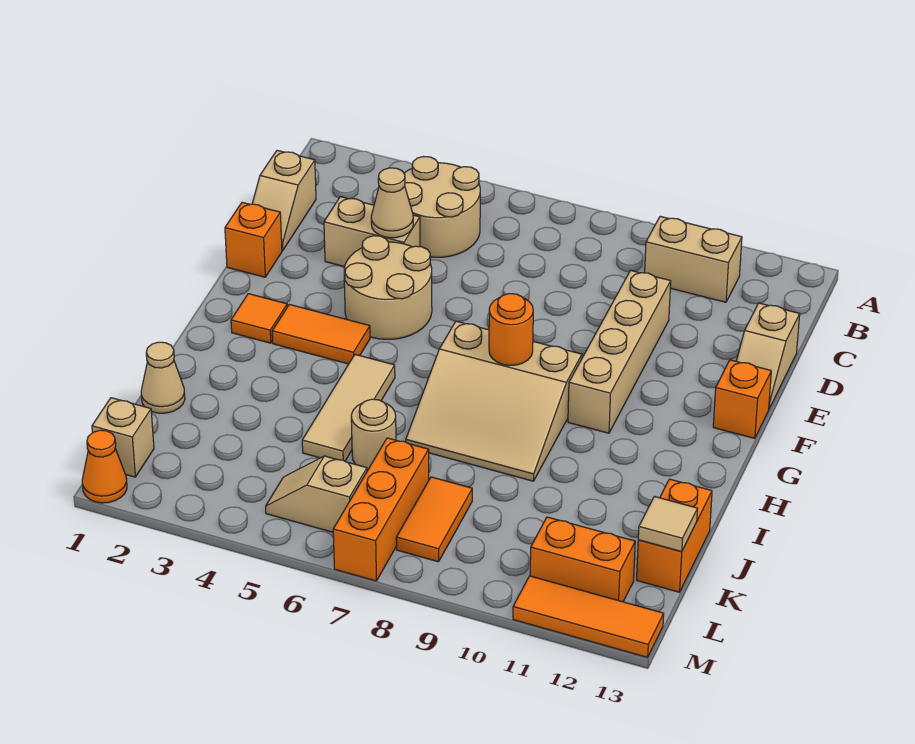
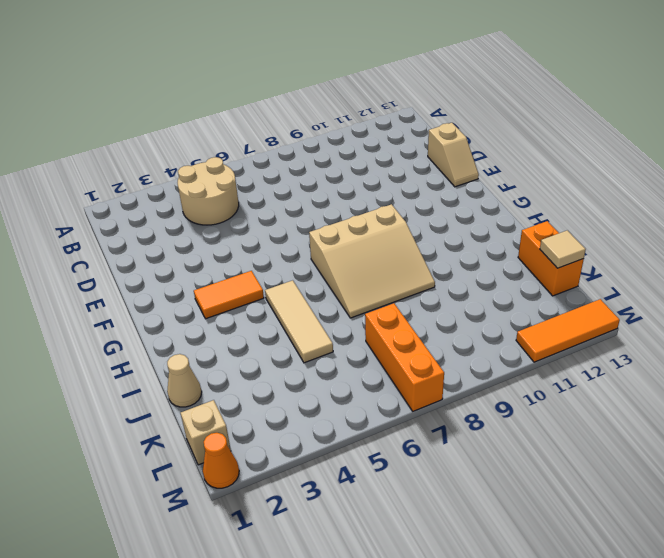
none -> tan brick B10:B11 level 1
none -> tan slope C1:D1 level 1 top C
none -> tan brick D3:D4 level 1

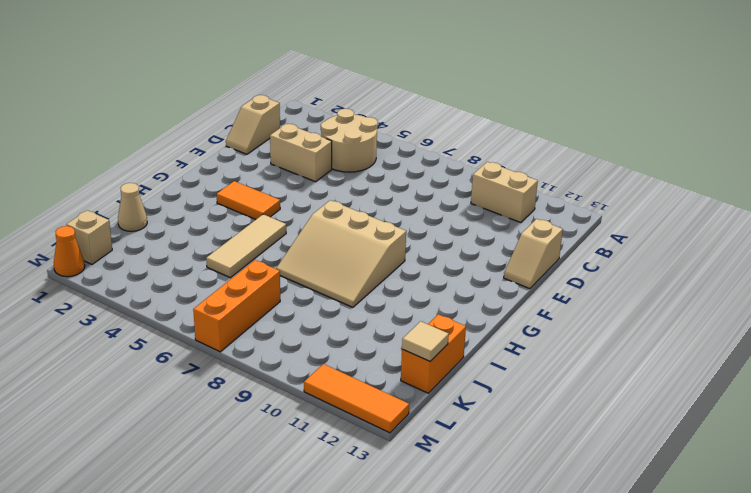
none -> tan brick D10:G10 level 1
none -> orange brick E1 level 1
none -> tan round brick E4:F5 level 1

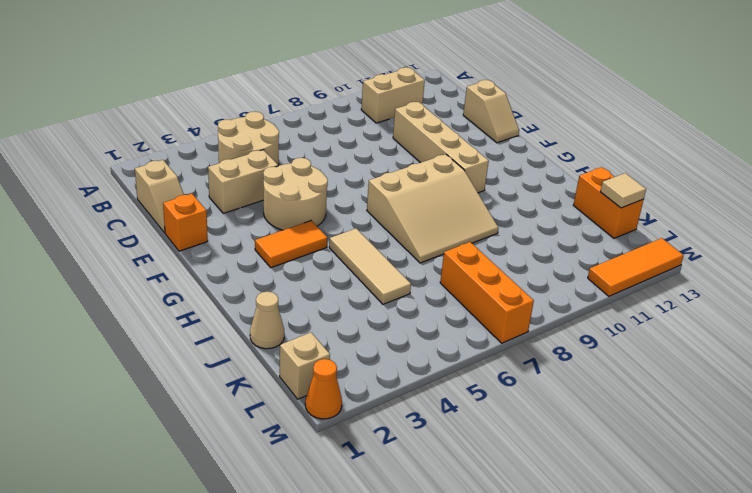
none -> orange brick F13 level 1
none -> orange tile G2 level 1
none -> tan round brick J6 level 1

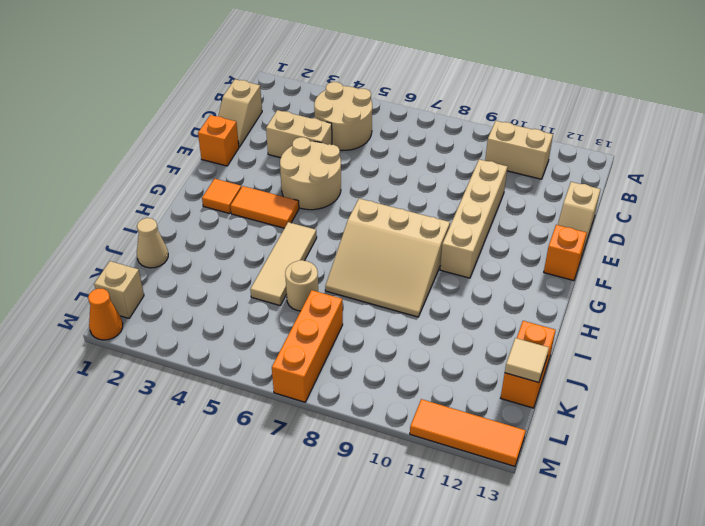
none -> orange tile K8:L8 level 1
none -> tan slope L5:L6 level 1 top 6
none -> orange brick L11:L12 level 1

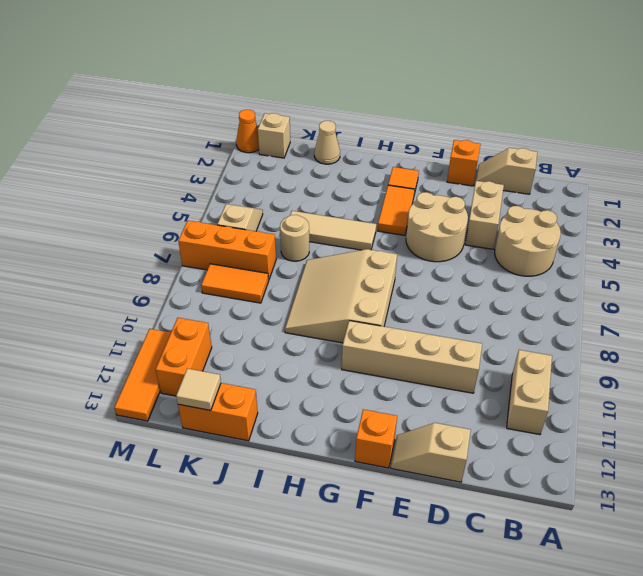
none -> tan cone D4 level 2
none -> orange round brick G8 level 2

